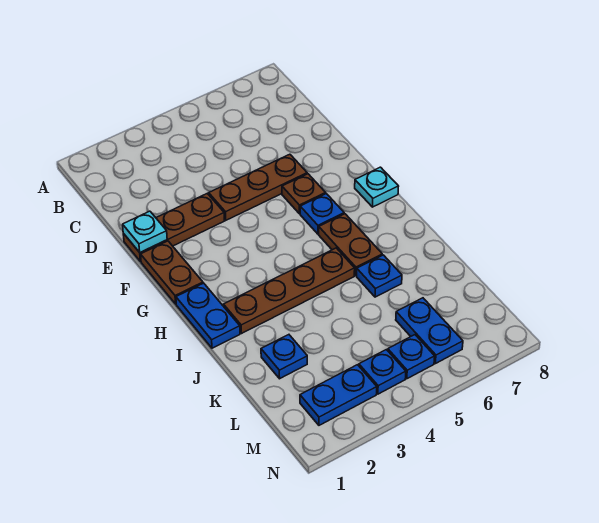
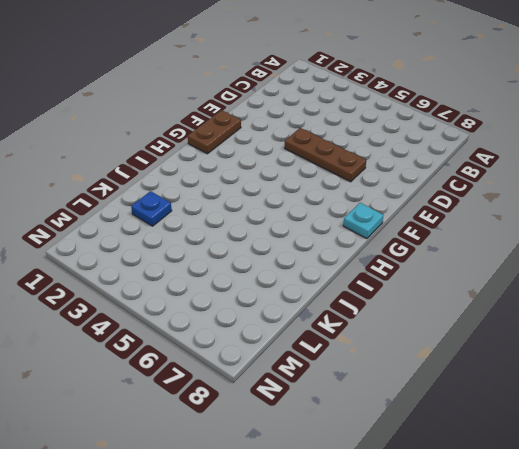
none -> brown plate E1:E3 level 1
none -> brown plate F6 level 1
none -> blue plate G6 level 1

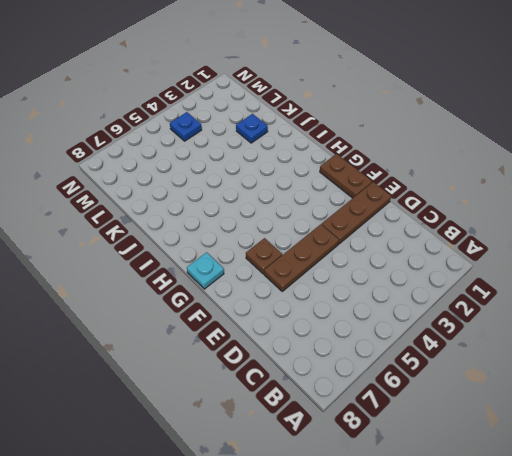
none -> blue plate G6 level 1
none -> blue plate H1:I1 level 1
none -> brown plate H6:I6 level 1

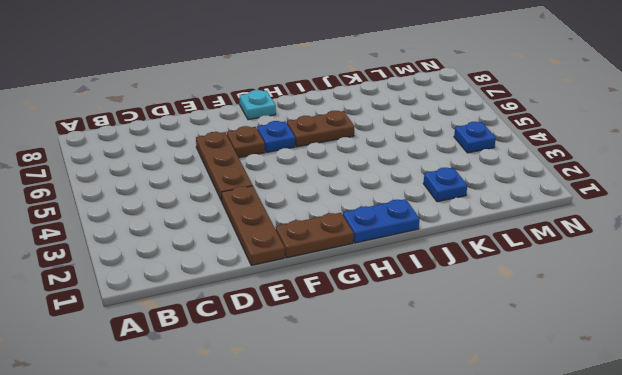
none -> brown plate I2:I5 level 1
none -> blue plate J6 level 1
none -> blue plate L6:M6 level 1

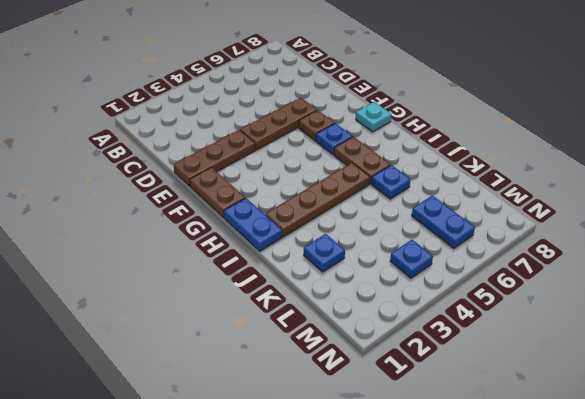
none -> blue plate M2:M3 level 1
none -> blue plate M5 level 1
none -> cyan plate E1 level 2

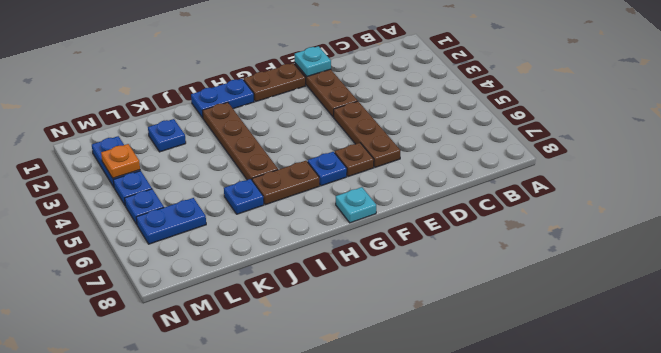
orange plate M3 level 2 -> none

